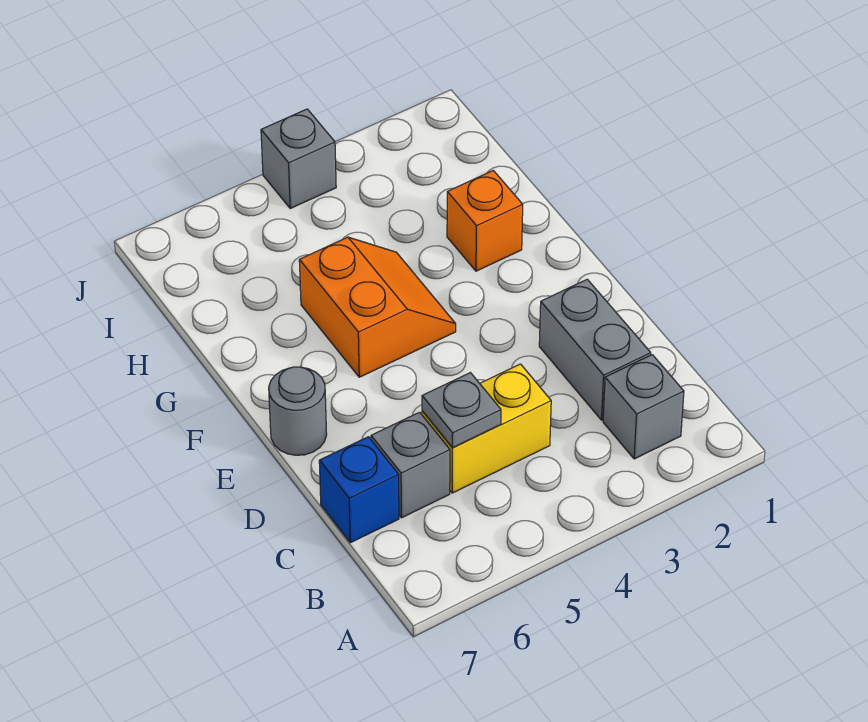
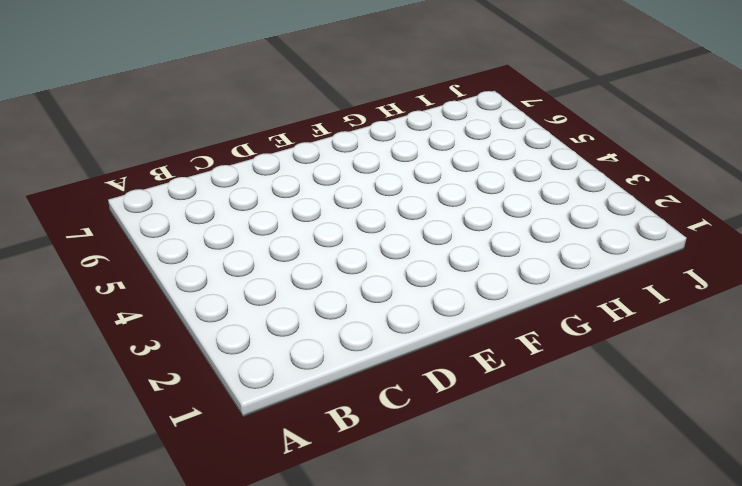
none -> grey brick B2 level 1
none -> grey brick C2:D2 level 1

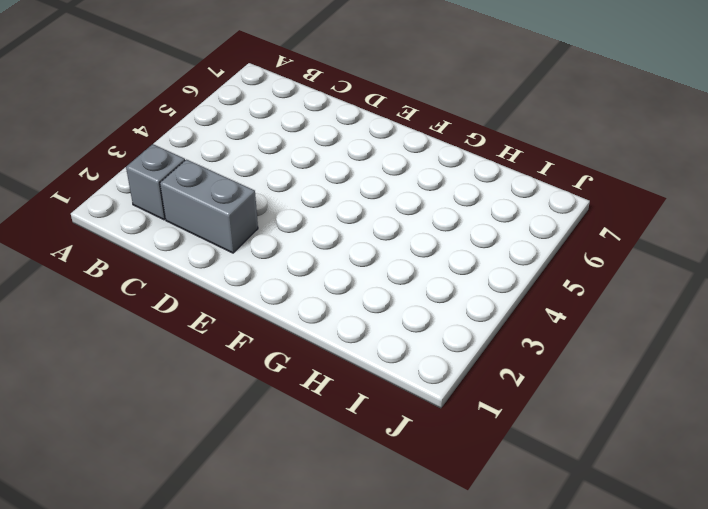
none -> yellow brick C4:C5 level 1
none -> grey brick C6 level 1

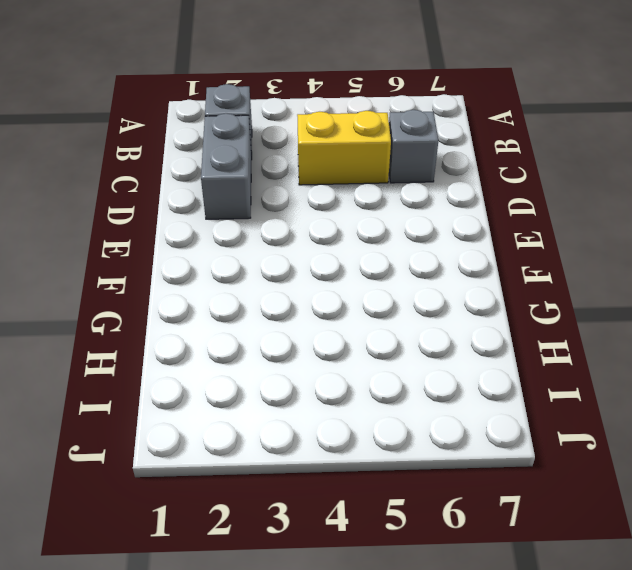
none -> blue brick C7 level 1
none -> grey round brick E7 level 1

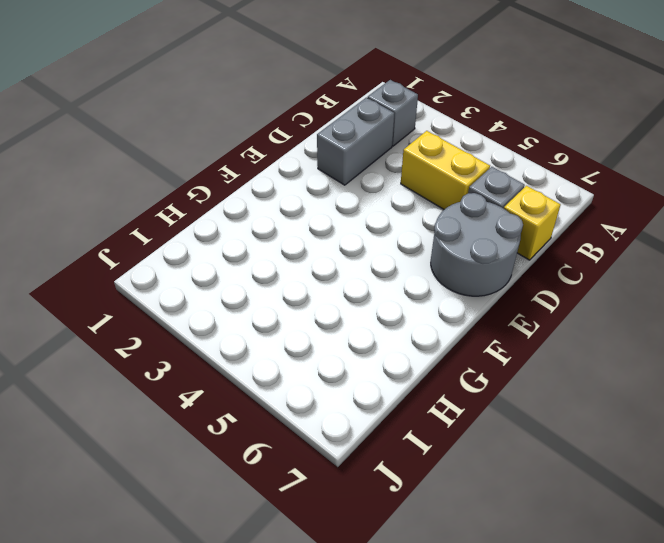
yellow brick C7 level 1 -> blue brick C7 level 1
grey round brick D6:E7 level 1 -> grey round brick E7 level 1
none -> orange slope F4:G5 level 1 top 5
none -> orange brick G2 level 1

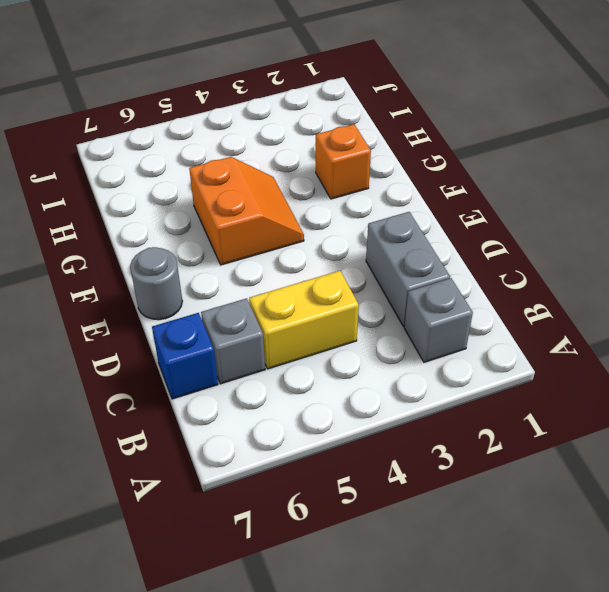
none -> grey brick J4 level 1
none -> grey plate C5 level 2

